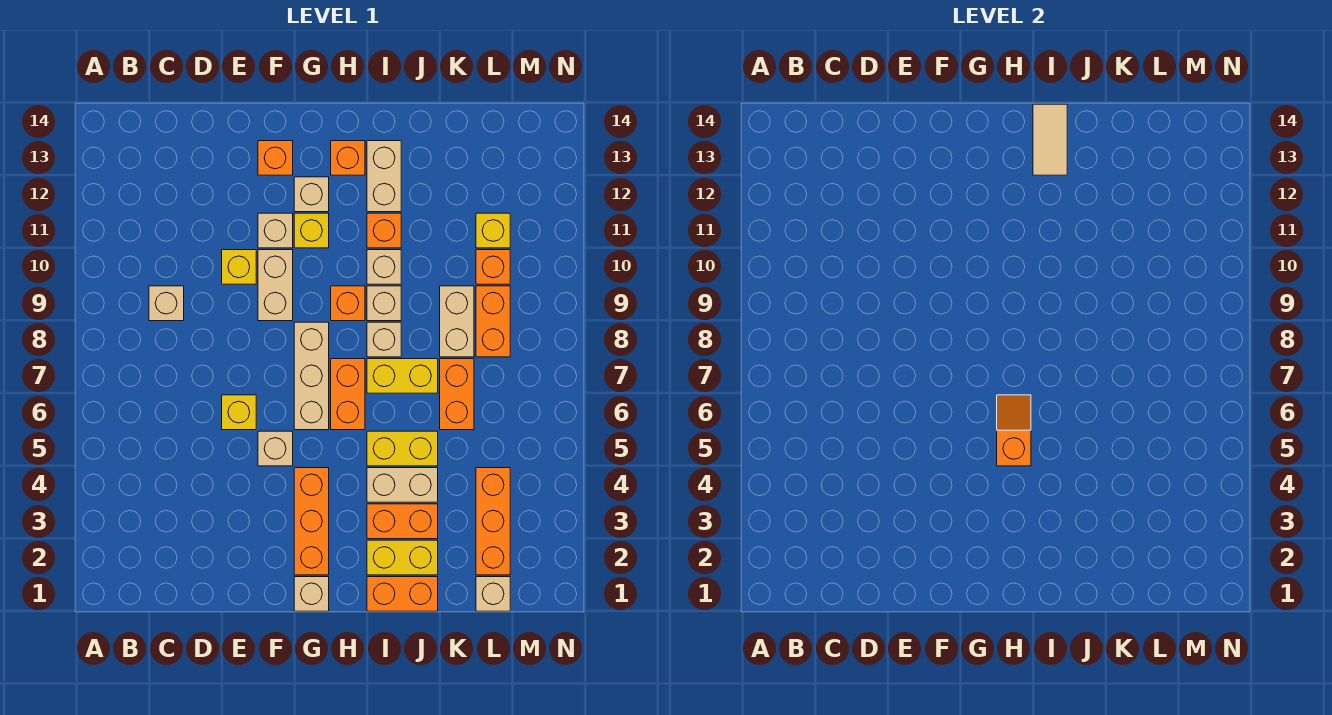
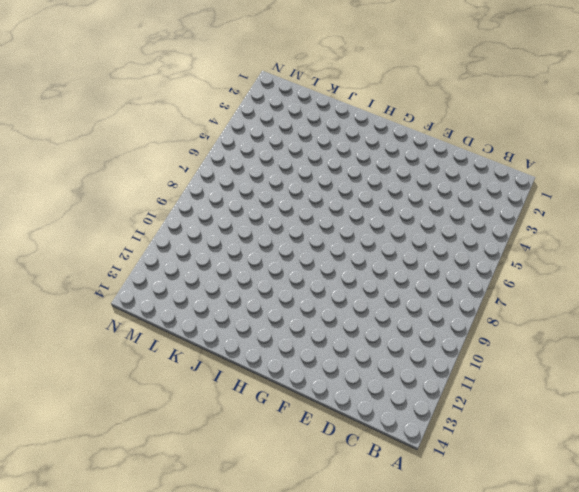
none -> tan brick C9 level 1
none -> yellow brick E6 level 1
none -> yellow brick E10 level 1
none -> tan brick F5 level 1

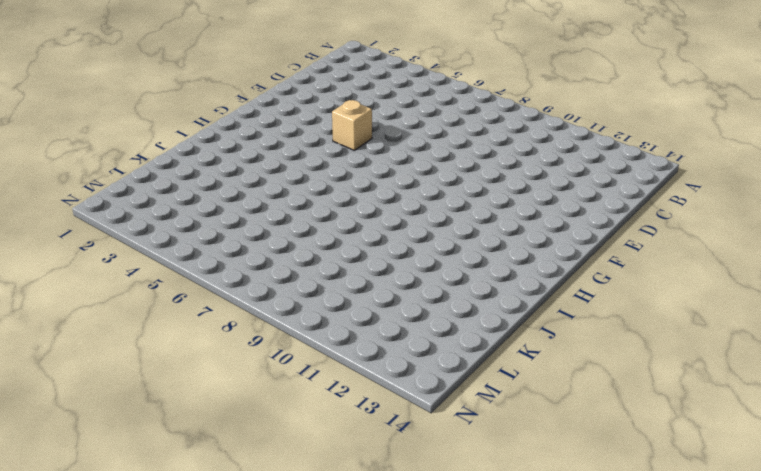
none -> tan brick C9 level 1
none -> yellow brick E6 level 1
none -> yellow brick E10 level 1
none -> tan brick F9:F10 level 1

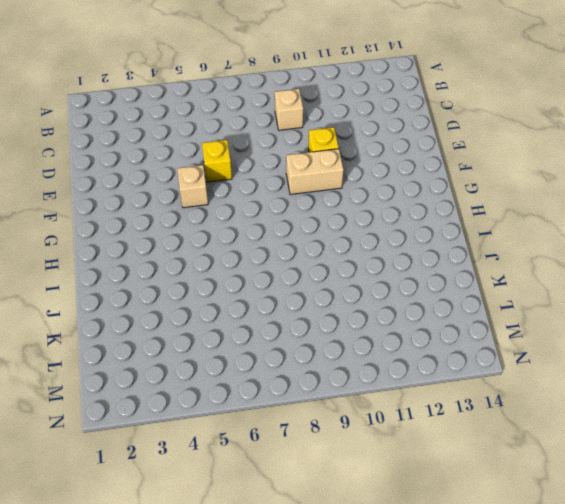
none -> tan brick F11 level 1
none -> orange brick F13 level 1
none -> tan brick G1 level 1
none -> orange brick G2:G4 level 1

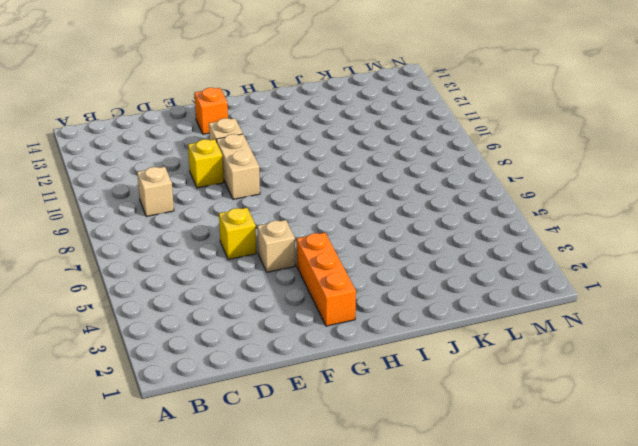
none -> tan brick G1 level 1
none -> tan brick G6:G8 level 1
none -> yellow brick G11 level 1
none -> tan brick G12 level 1

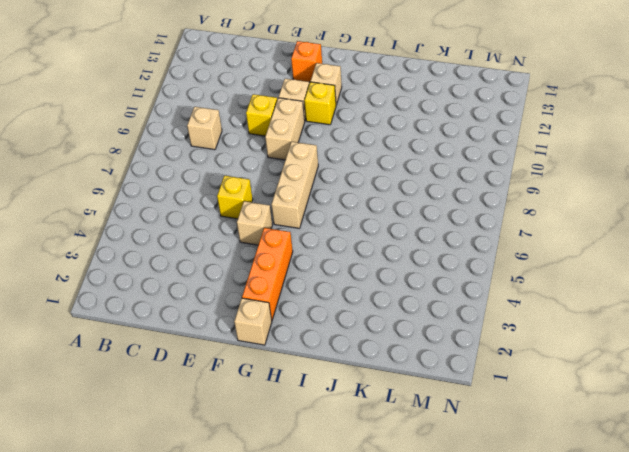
none -> orange brick H6:H7 level 1
none -> orange brick H9 level 1
none -> orange brick H13 level 1
none -> orange brick I1:J1 level 1

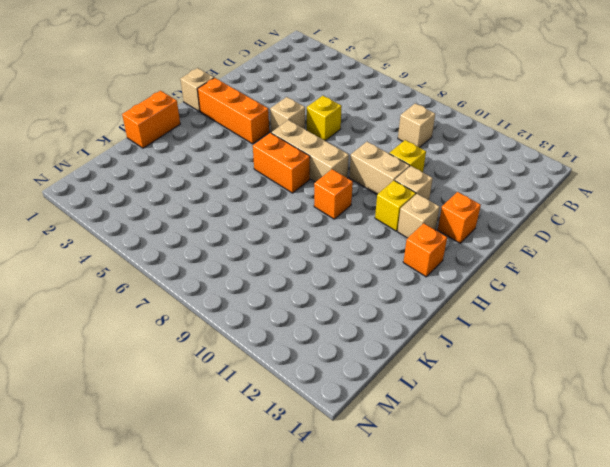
none -> yellow brick I2:J2 level 1
none -> orange brick I3:J3 level 1
none -> tan brick I4:J4 level 1
none -> yellow brick I5:J5 level 1

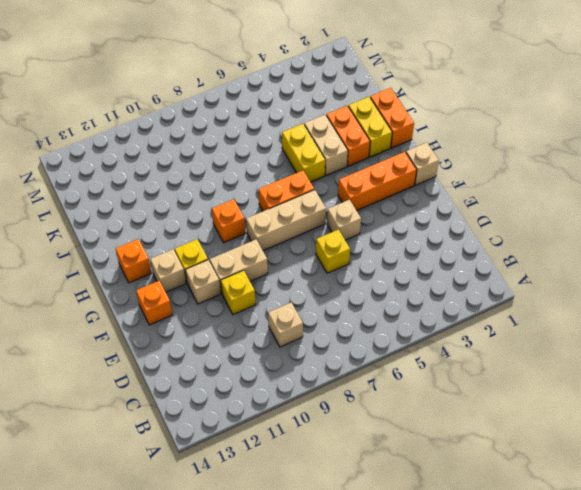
none -> yellow brick I7:J7 level 1
none -> tan brick I8 level 1
none -> tan brick I9 level 1
none -> tan brick I10 level 1

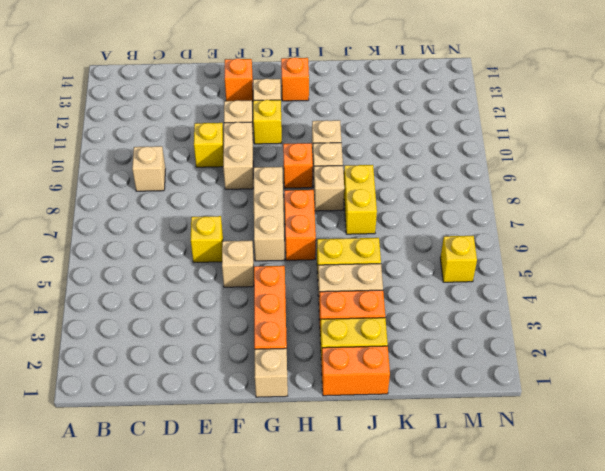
yellow brick J7:J8 level 1 -> yellow brick I7:J7 level 1
yellow brick M5 level 1 -> yellow brick L11 level 1
none -> orange brick I11 level 1
none -> tan brick I12:I13 level 1
none -> orange brick K6:K7 level 1
none -> tan brick K8:K9 level 1

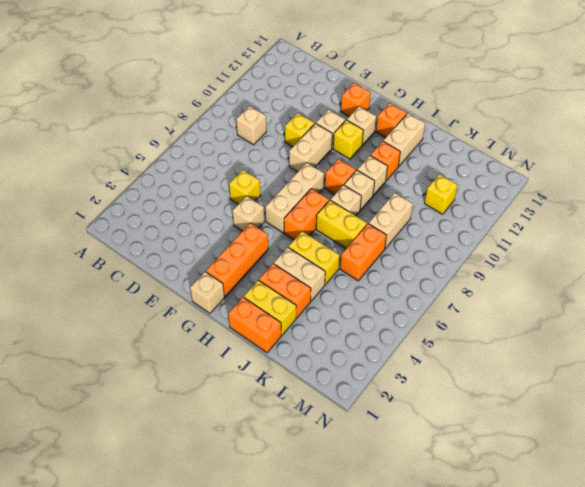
none -> tan brick L1 level 1
none -> orange brick L2:L4 level 1
none -> orange brick L8:L9 level 1
none -> orange brick L10 level 1

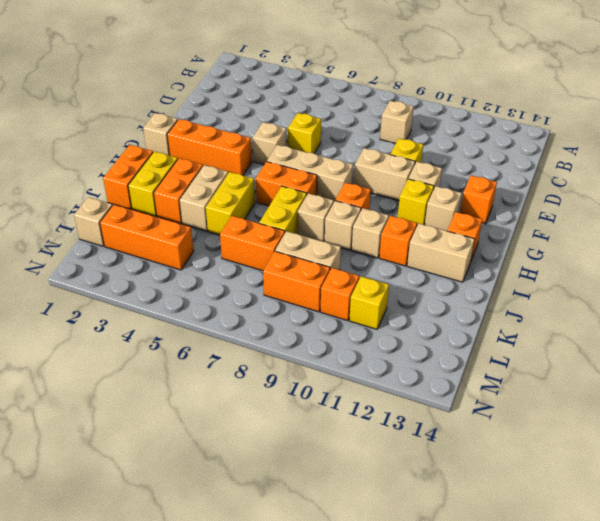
none -> orange slope H5:H6 level 2 top 5
none -> tan tile I13:I14 level 2

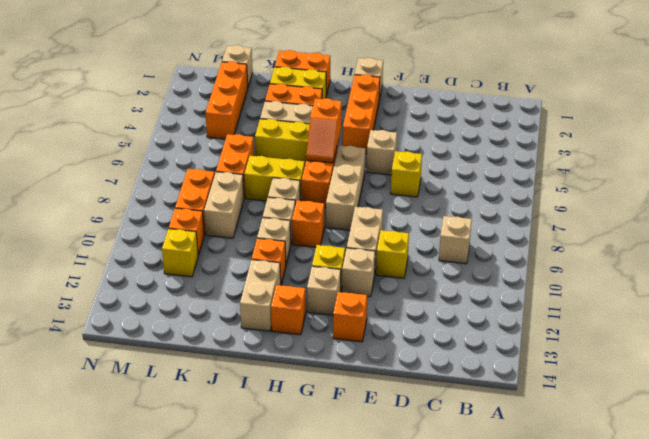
none -> tan tile I13:I14 level 2

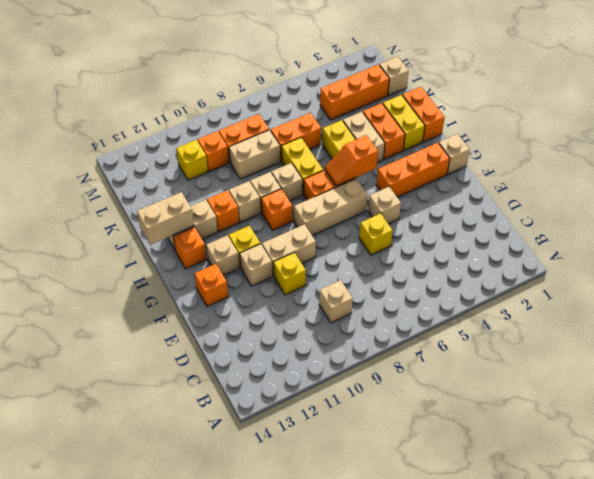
tan brick I13:I14 level 2 -> tan tile I13:I14 level 2

